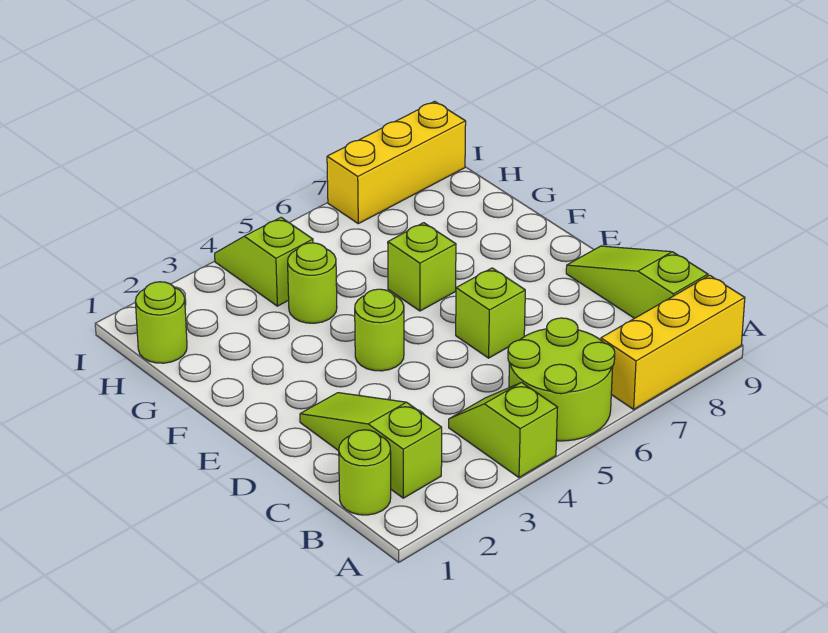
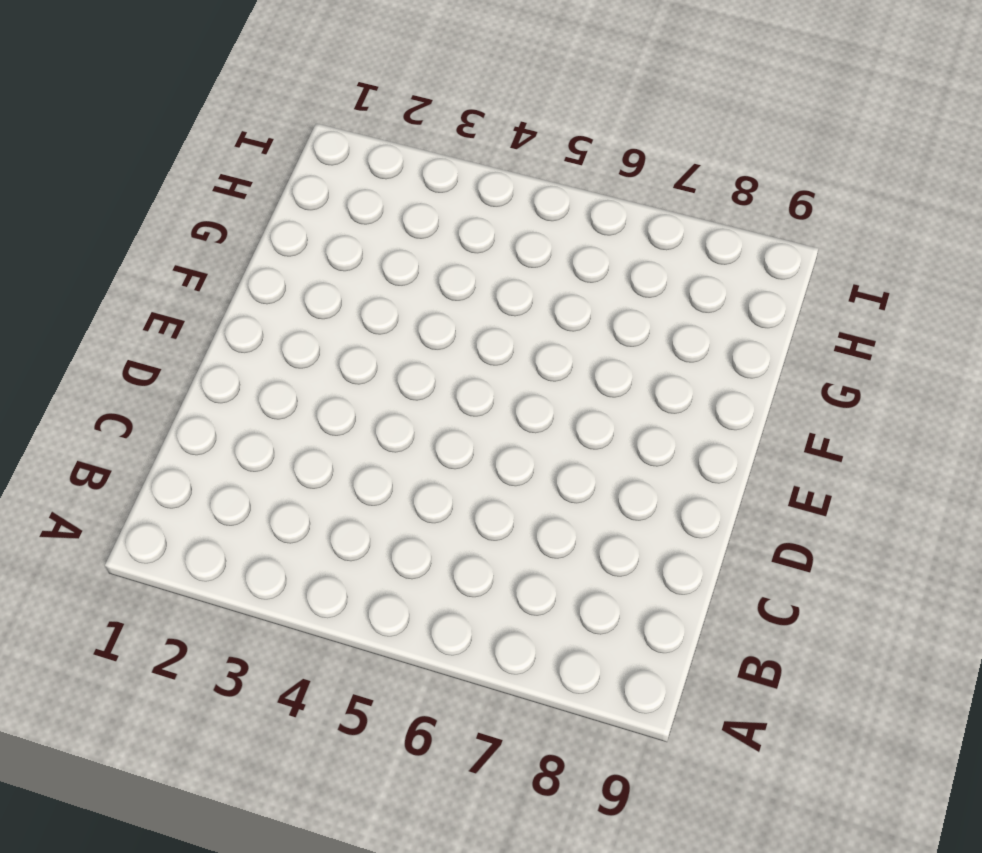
none -> lime slope A4:B4 level 1 top A
none -> lime round brick A5:B6 level 1
none -> yellow brick A7:A9 level 1

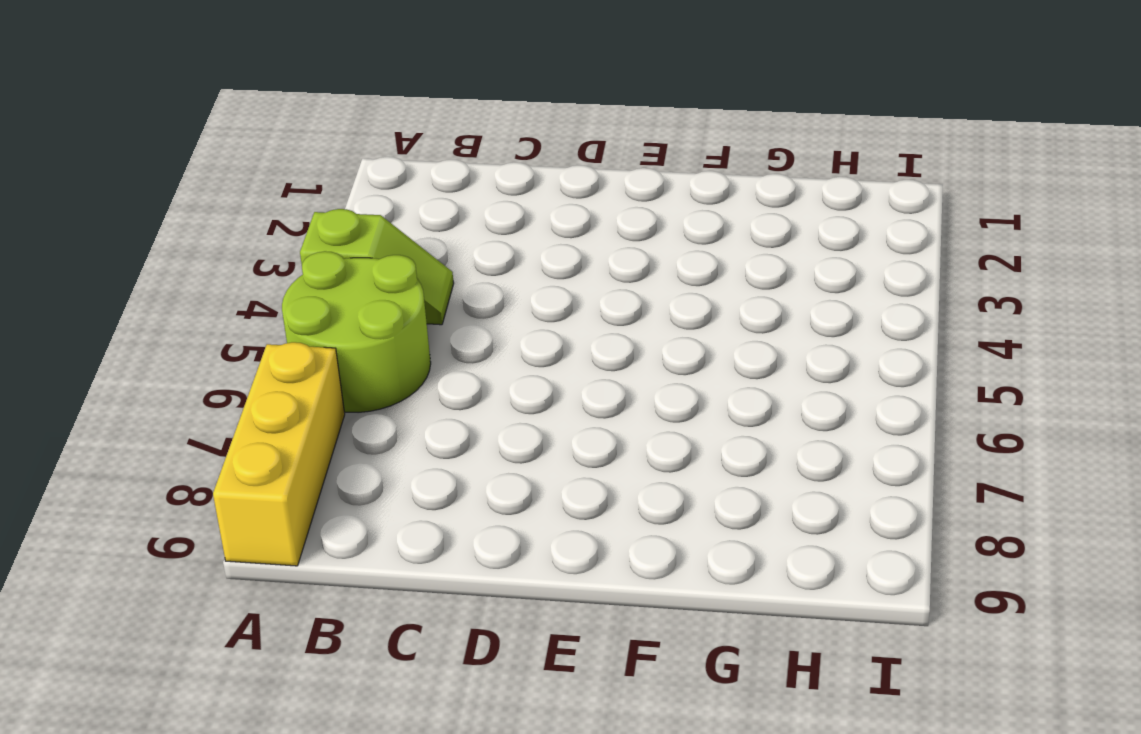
none -> lime round brick B1 level 1
none -> lime slope B2:D2 level 1 top B
none -> lime slope B9:D9 level 1 top B

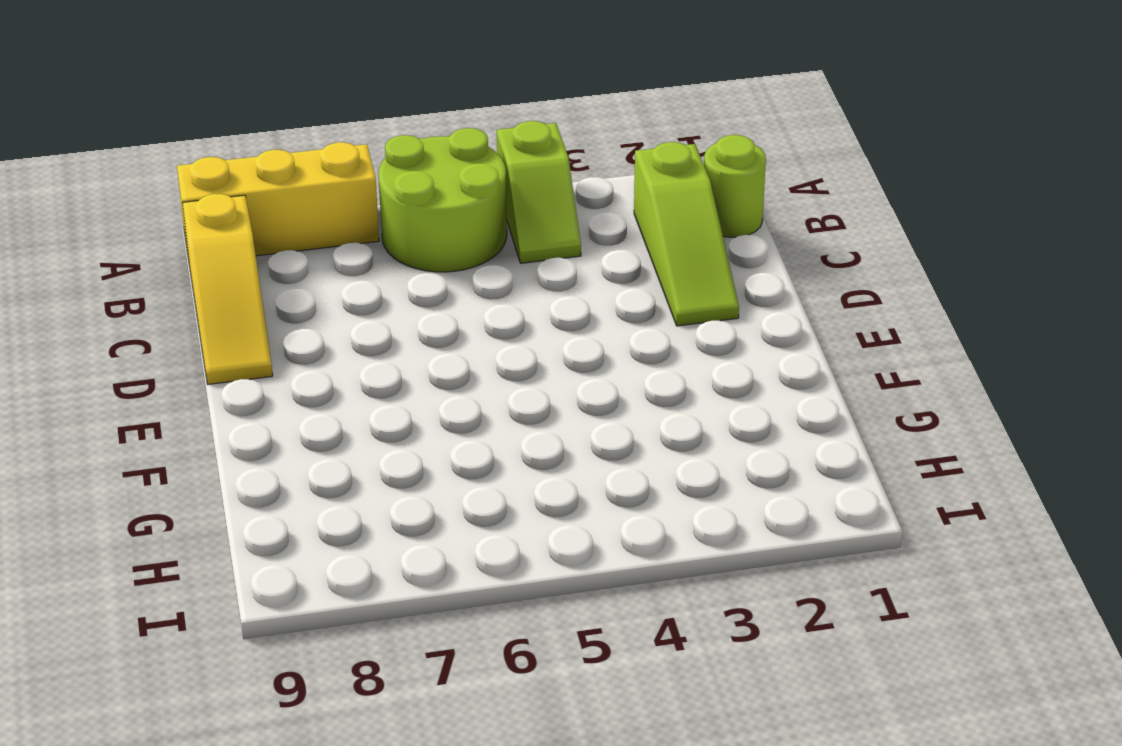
yellow slope B9:D9 level 1 top B -> lime slope B9:D9 level 1 top B
none -> lime brick D6 level 1
none -> lime round brick E4 level 1
none -> lime brick F6 level 1

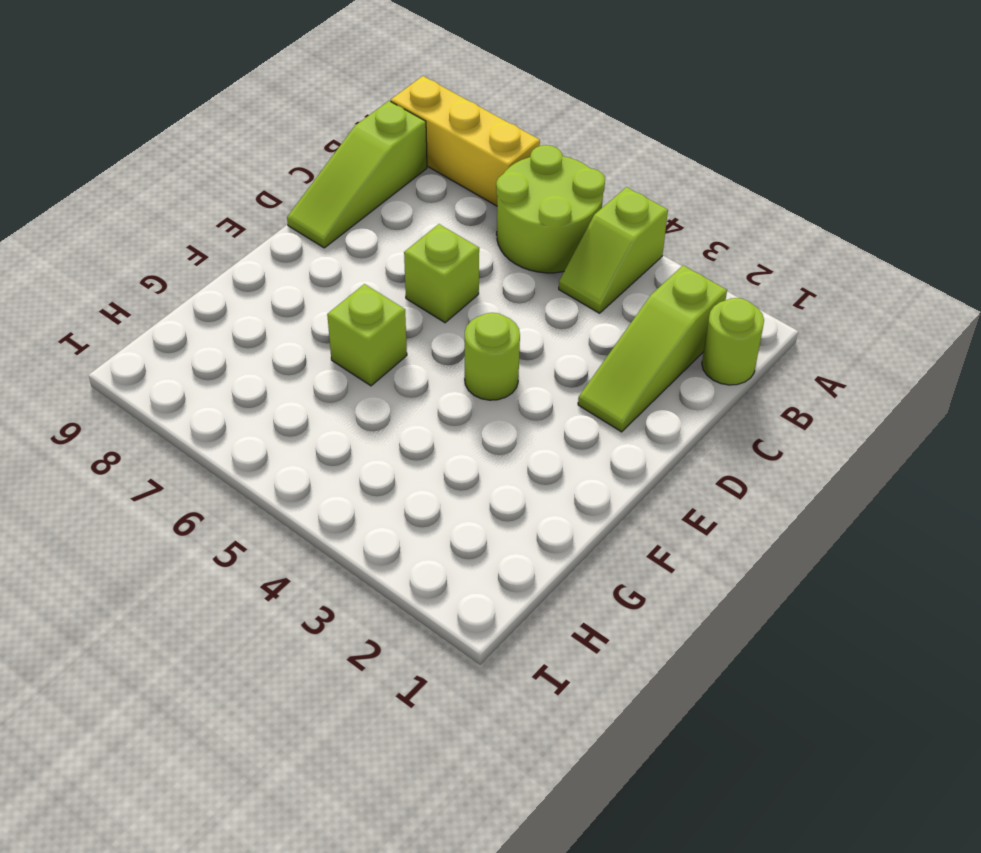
none -> lime round brick G4 level 1
none -> lime round brick H1 level 1
none -> lime slope H4:I4 level 1 top H

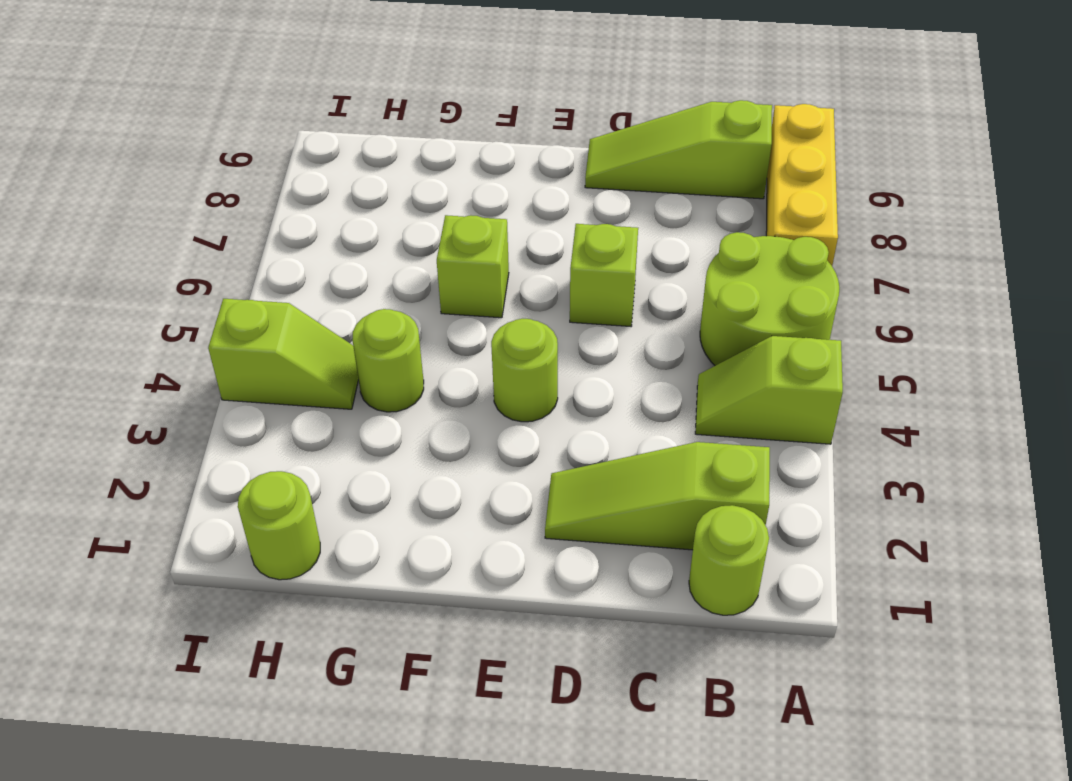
lime slope H4:I4 level 1 top I -> lime slope H4:I4 level 1 top H
none -> yellow brick I7:I9 level 1

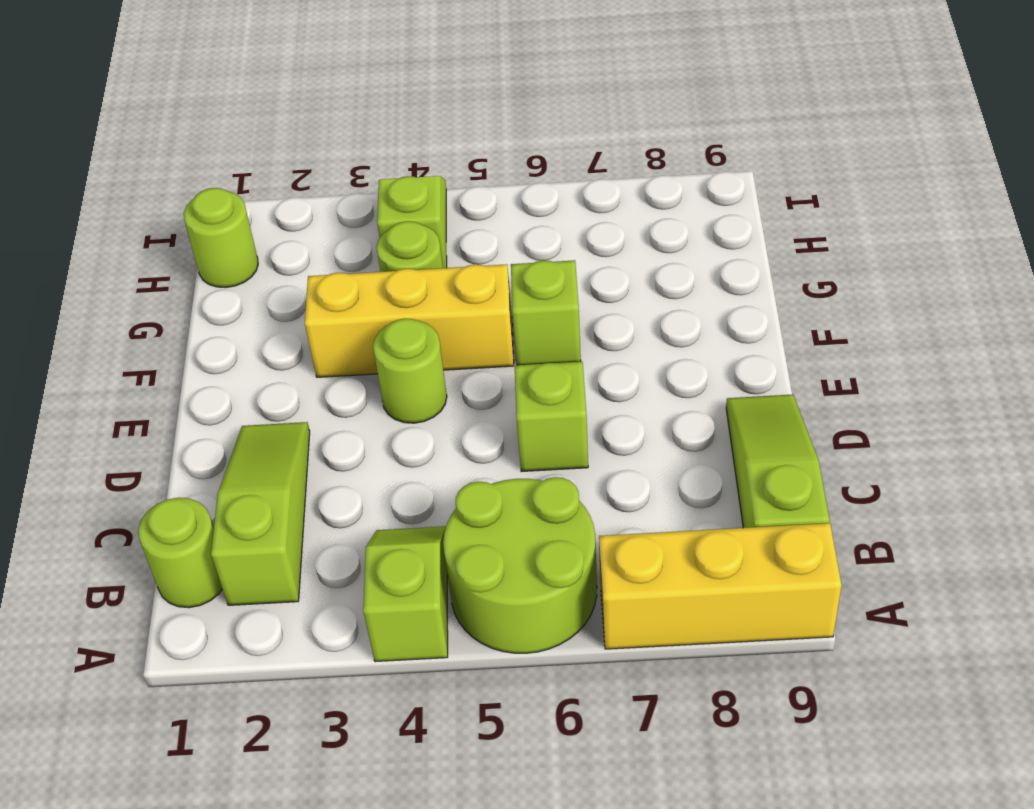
yellow brick F3:F5 level 1 -> yellow brick I7:I9 level 1

